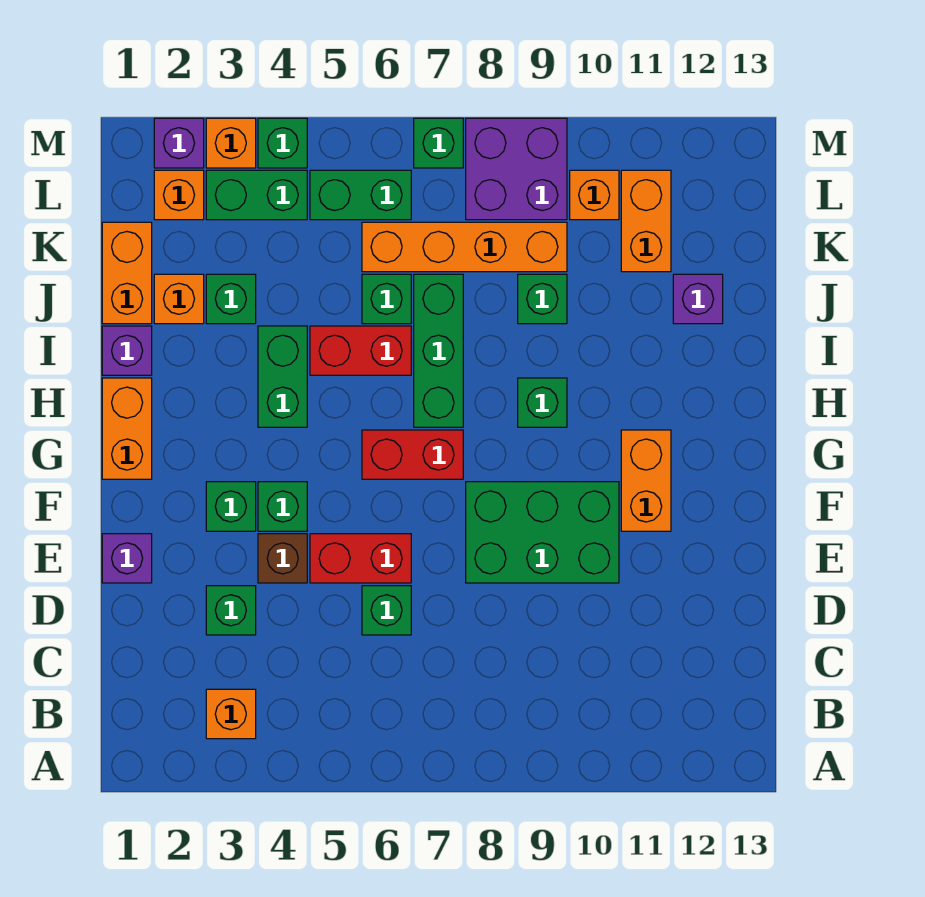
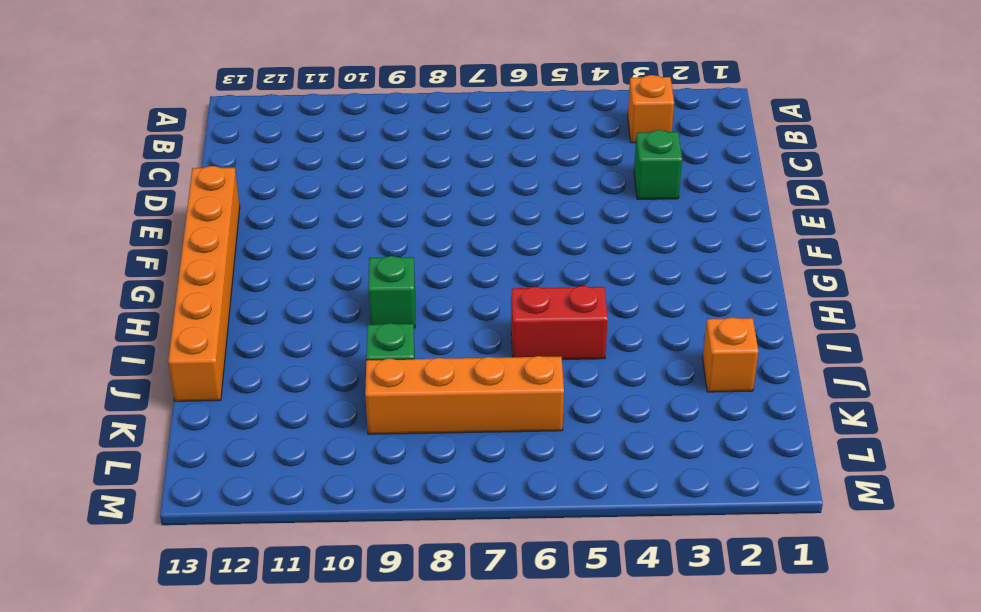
orange brick E13:J13 level 1 -> none
none -> green brick D6 level 1
none -> purple brick E1 level 1
none -> brown brick E4 level 1
none -> red brick E5:E6 level 1

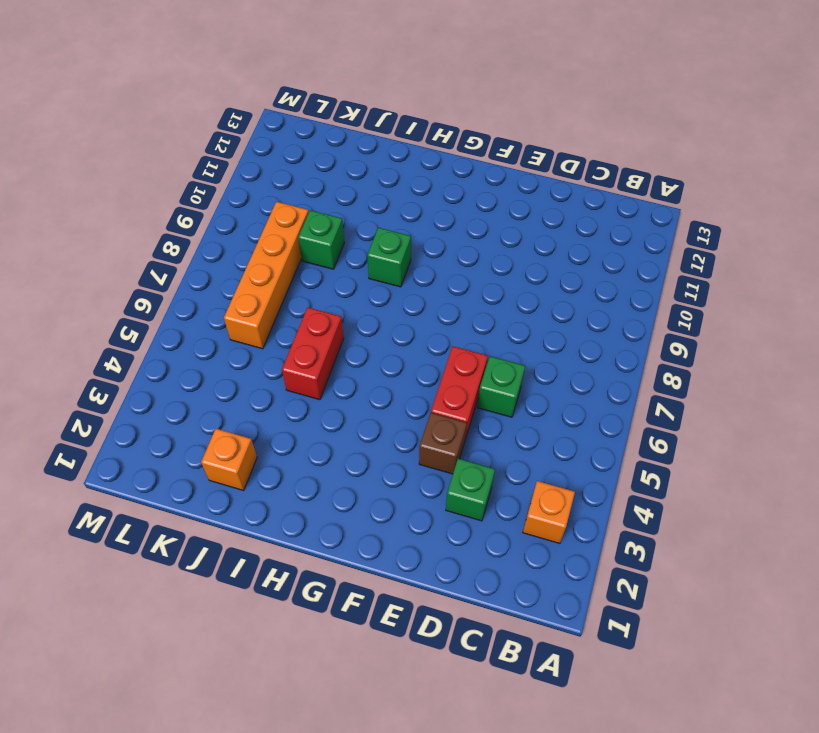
none -> purple brick E1 level 1
none -> green brick E8:F10 level 1
none -> green brick F3 level 1
none -> green brick F4 level 1

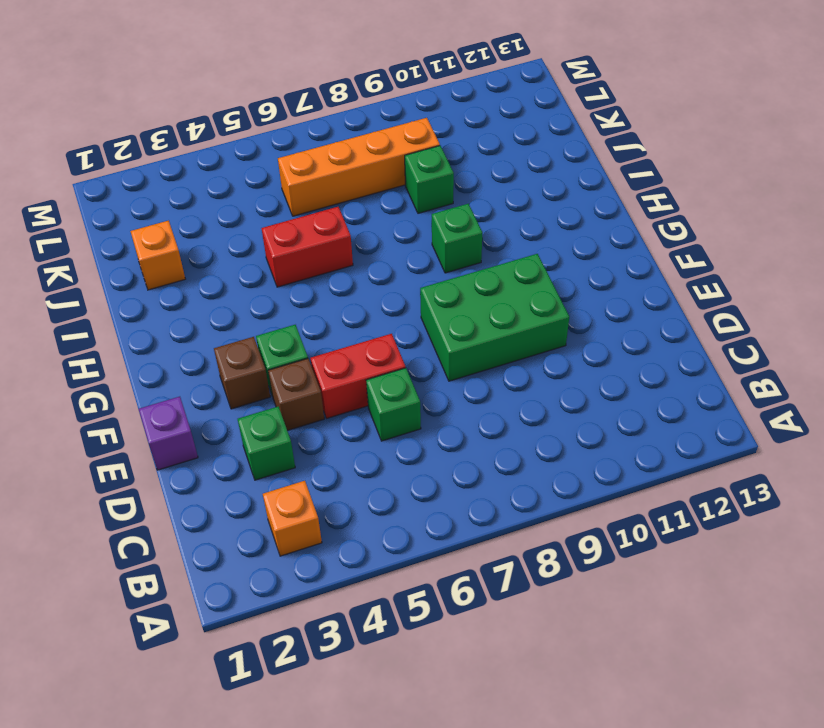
brown brick F3 level 1 -> green brick F3 level 1
none -> orange brick F11:G11 level 1
none -> orange brick G1:H1 level 1
none -> red brick G6:G7 level 1
none -> green brick H4:I4 level 1

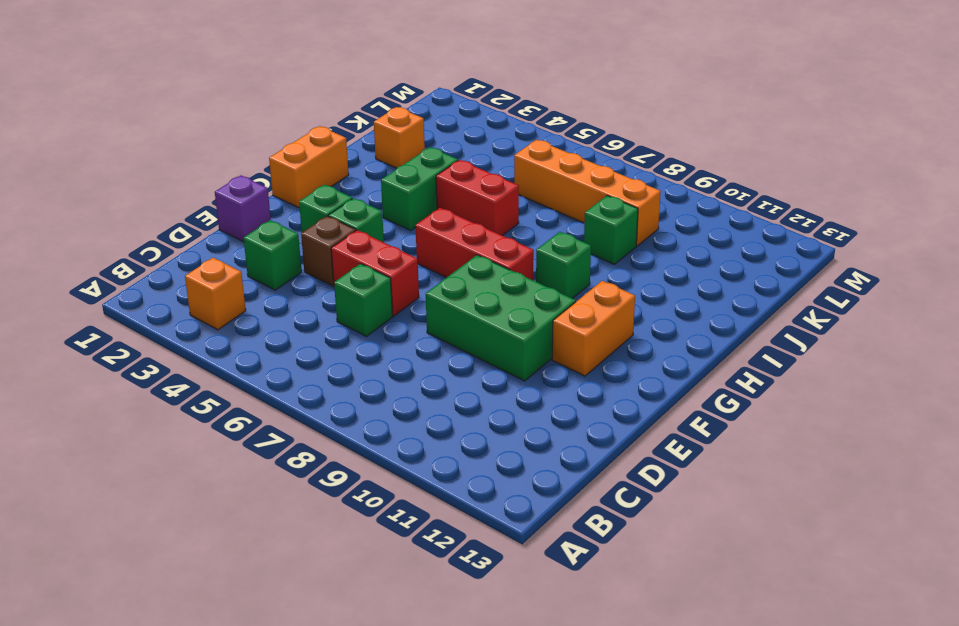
red brick G6:G8 level 1 -> red brick G6:G7 level 1
none -> green brick H7:J7 level 1
none -> purple brick I1 level 1
none -> orange brick J1:K1 level 1
none -> green brick J3 level 1

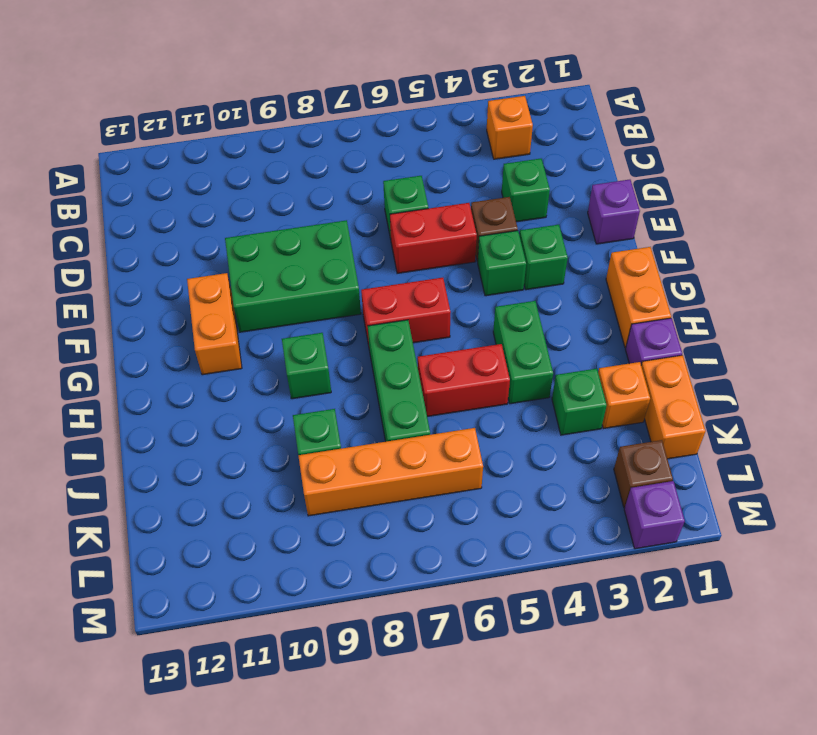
brown brick L2 level 1 -> orange brick L2 level 1
none -> green brick J6 level 1
none -> purple brick J12 level 1
none -> orange brick K11:L11 level 1
none -> green brick L3:L4 level 1

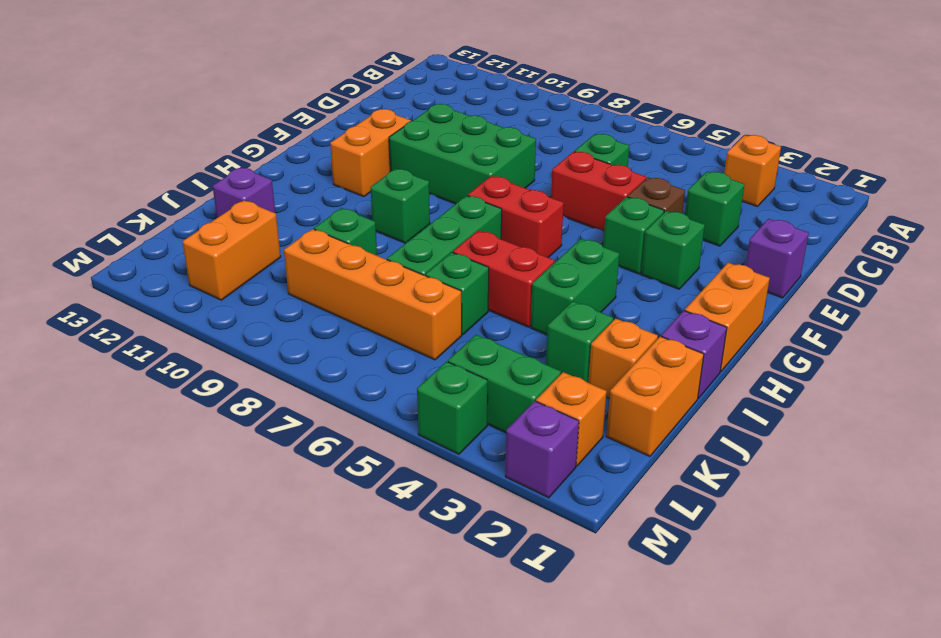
none -> green brick L5:L6 level 1
none -> purple brick L8:M9 level 1
none -> orange brick L10 level 1
none -> orange brick M3 level 1

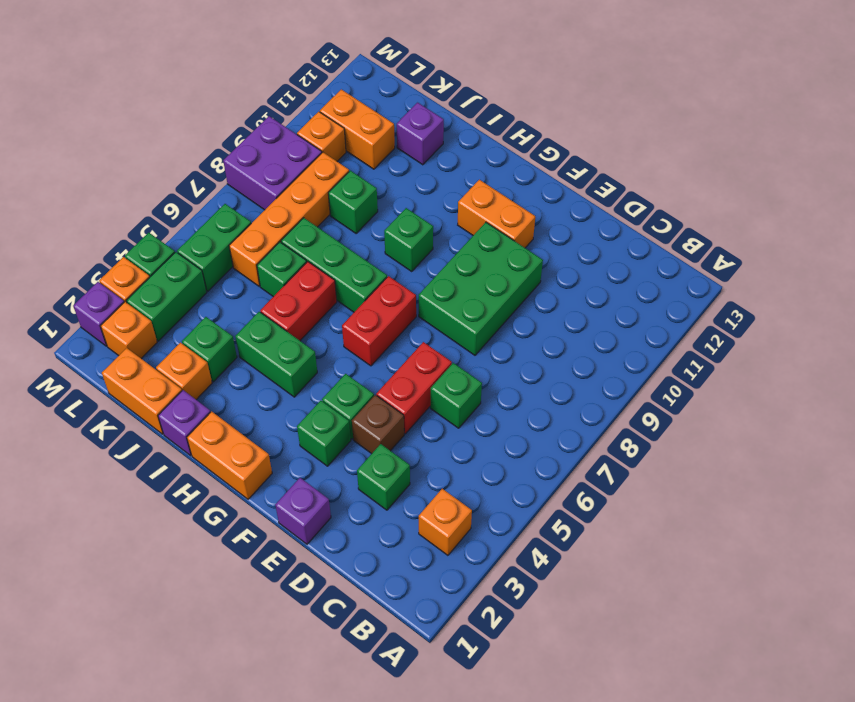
none -> green brick M7 level 1

